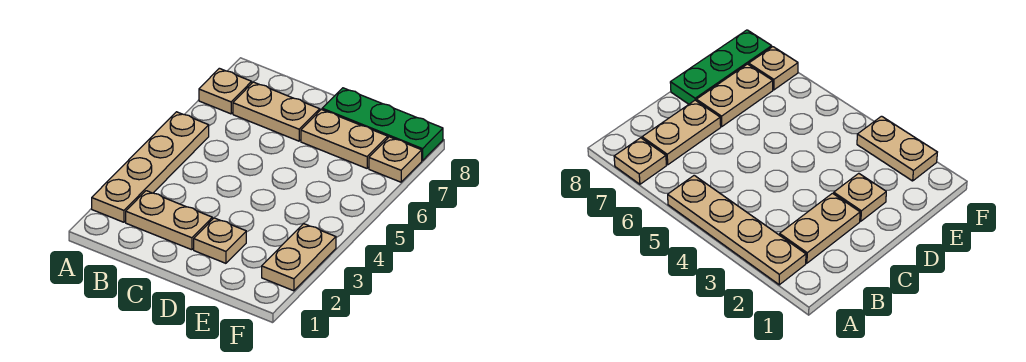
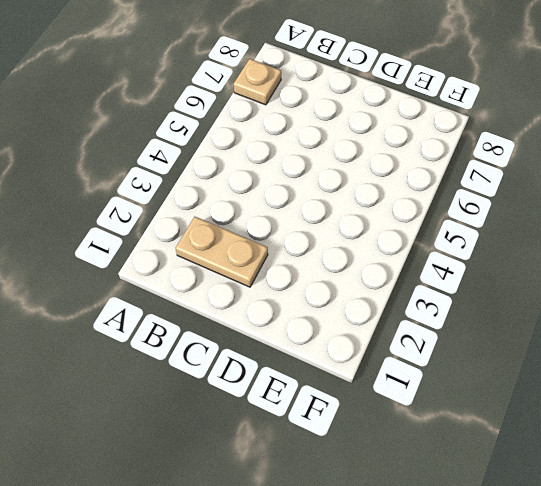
none -> tan plate A2:A5 level 1
none -> tan plate B7:C7 level 1

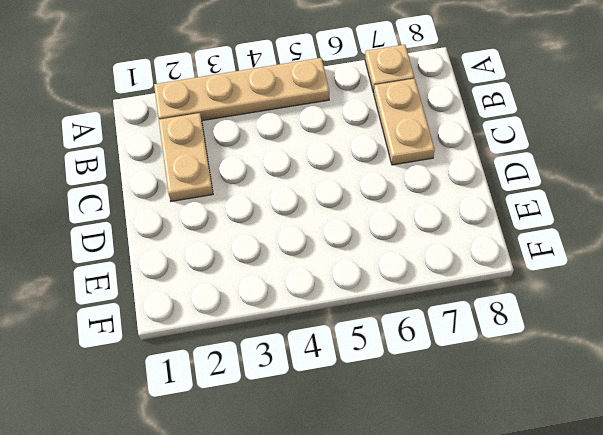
none -> tan plate D2 level 1
none -> tan plate D7:E7 level 1

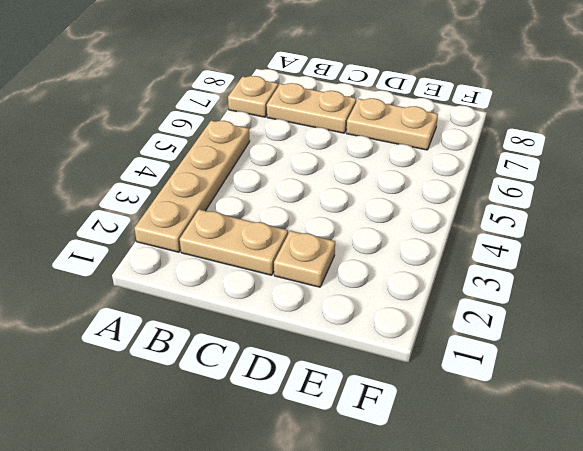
none -> green plate D8:F8 level 1
none -> tan plate F2:F3 level 1

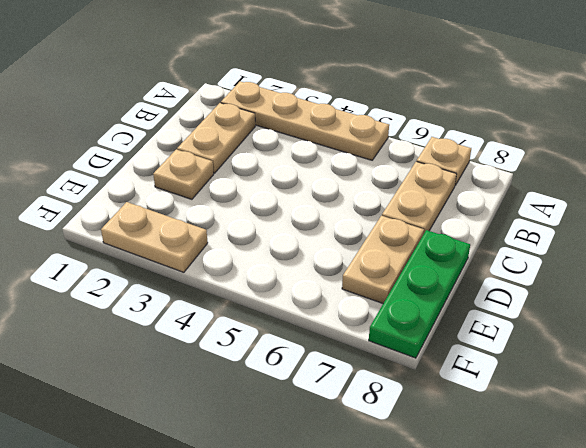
none -> tan plate F7 level 1

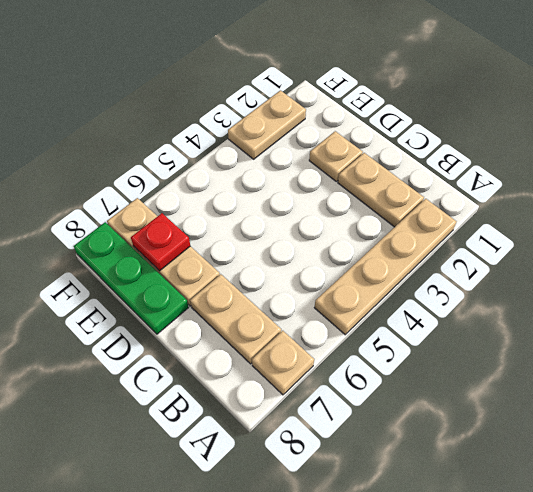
red plate E7 level 2 -> none

